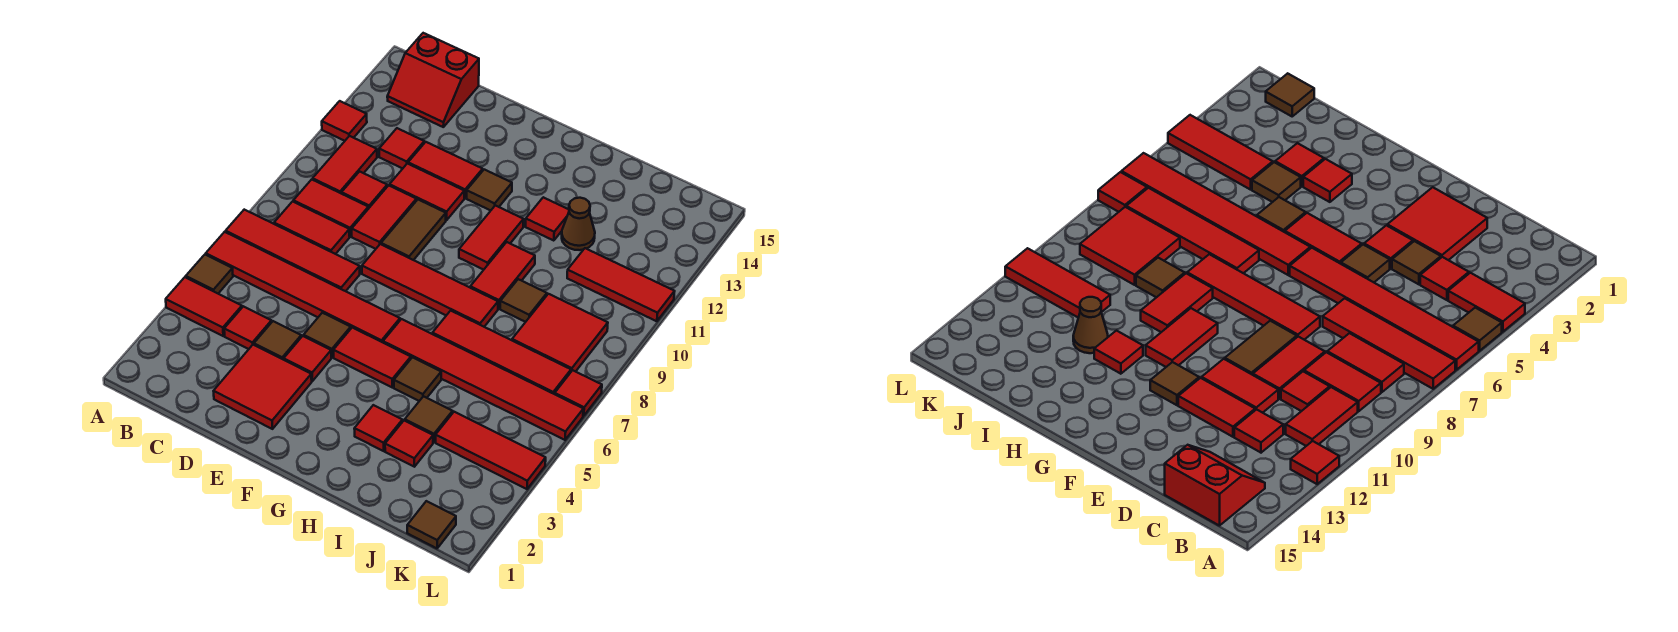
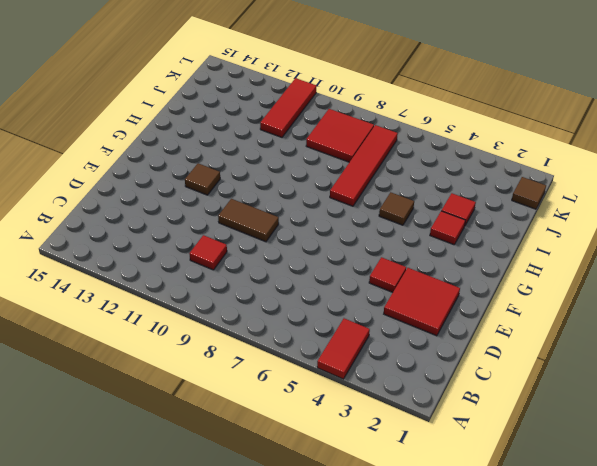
none -> brown tile A5 level 1
none -> red tile A6:F6 level 1
none -> red tile A7:D7 level 1
none -> red tile A12 level 1

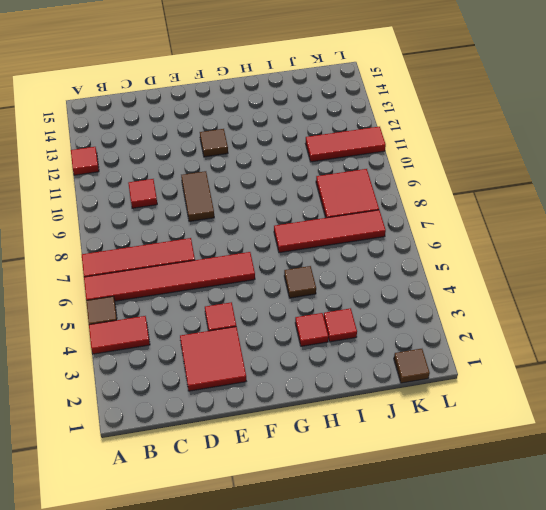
none -> red tile B8:C8 level 1
none -> red tile B9:C9 level 1
none -> red tile B10:B11 level 1
none -> red slope B14:C15 level 1 top 15

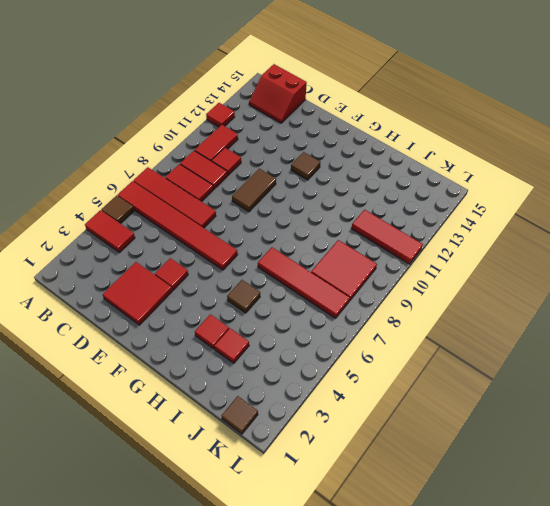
none -> red tile C4 level 1
none -> red tile C12 level 1
none -> brown tile D4 level 1
none -> red tile D9:D10 level 1

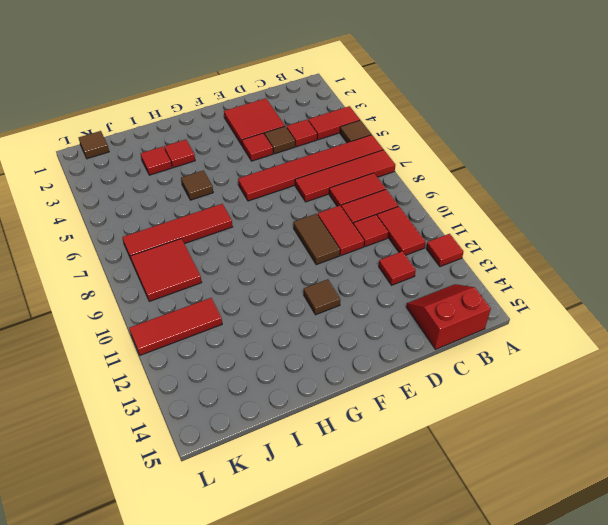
none -> red tile D11:E11 level 1
none -> red tile D12:E12 level 1
none -> brown tile E5 level 1
none -> red tile E8:H8 level 1

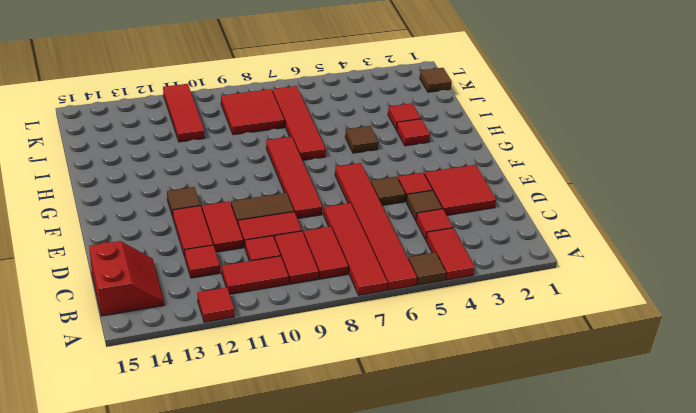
none -> red tile F5:G5 level 1
none -> red tile G6:L6 level 1
none -> red tile G10:G11 level 1
none -> red tile H9:H10 level 1

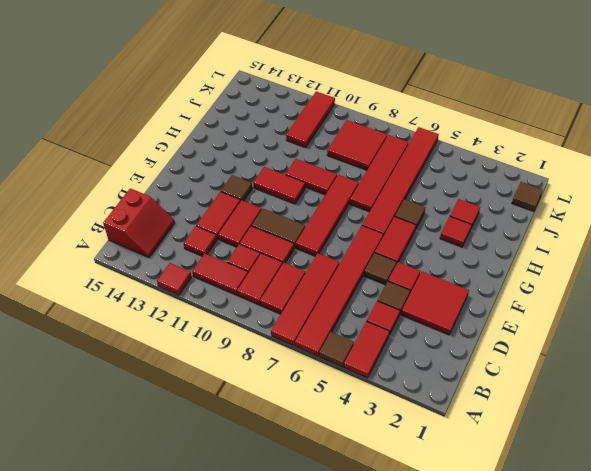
none -> red tile H12 level 1
none -> brown tile I4 level 1
none -> brown tile I9 level 1
none -> brown cone I12 level 1

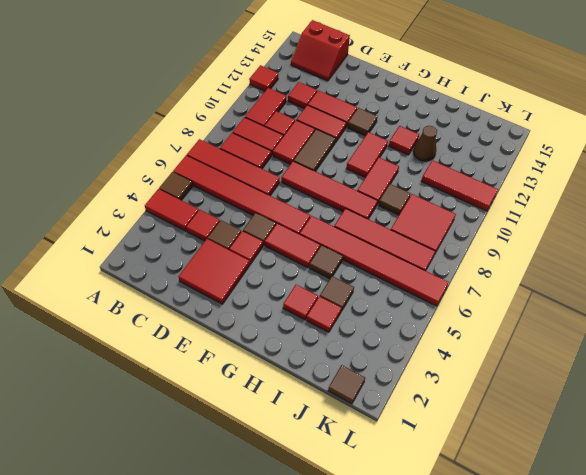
none -> red tile J4:L4 level 1
none -> red tile L7 level 1

